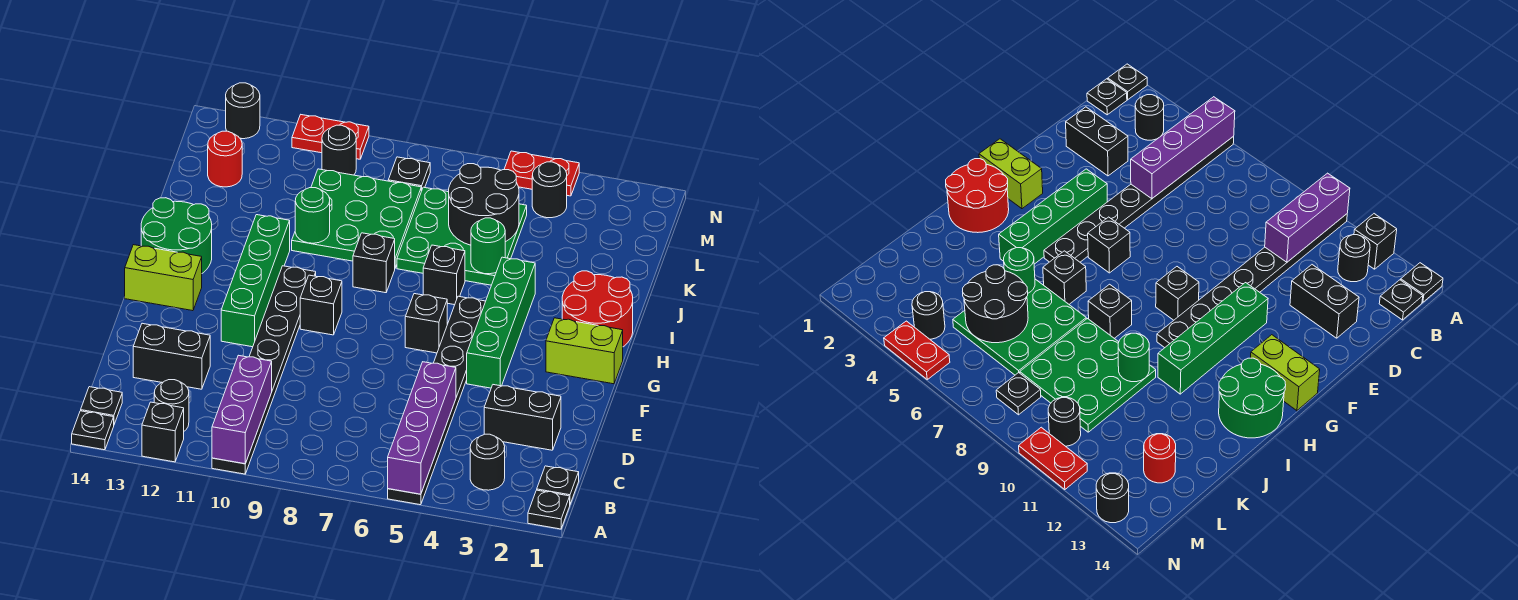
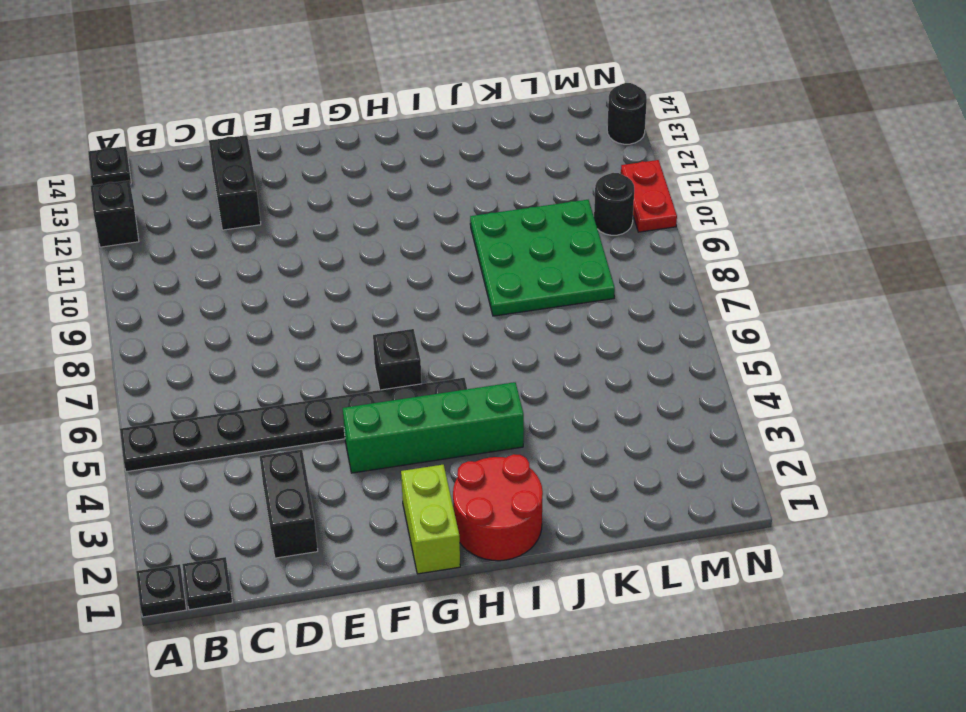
none -> black plate A10:H10 level 1
none -> black round brick B3 level 1
none -> black round brick B12 level 1
none -> black plate B14 level 1

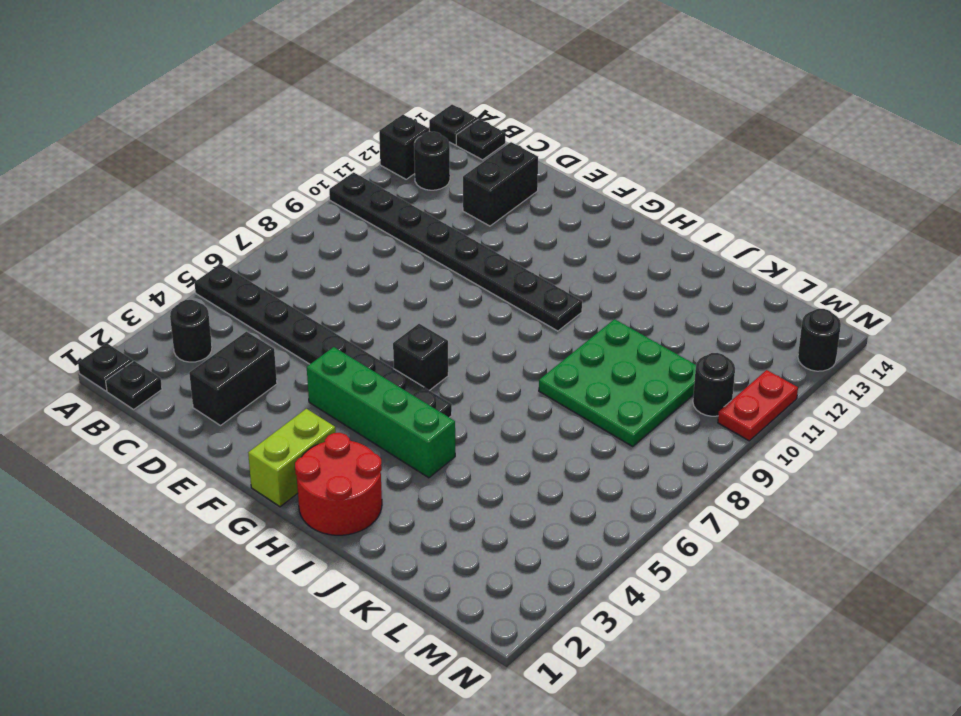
none -> green brick F11:I11 level 1
none -> black brick G9 level 1
none -> lime brick G13:G14 level 1
none -> green round brick H13:I14 level 1

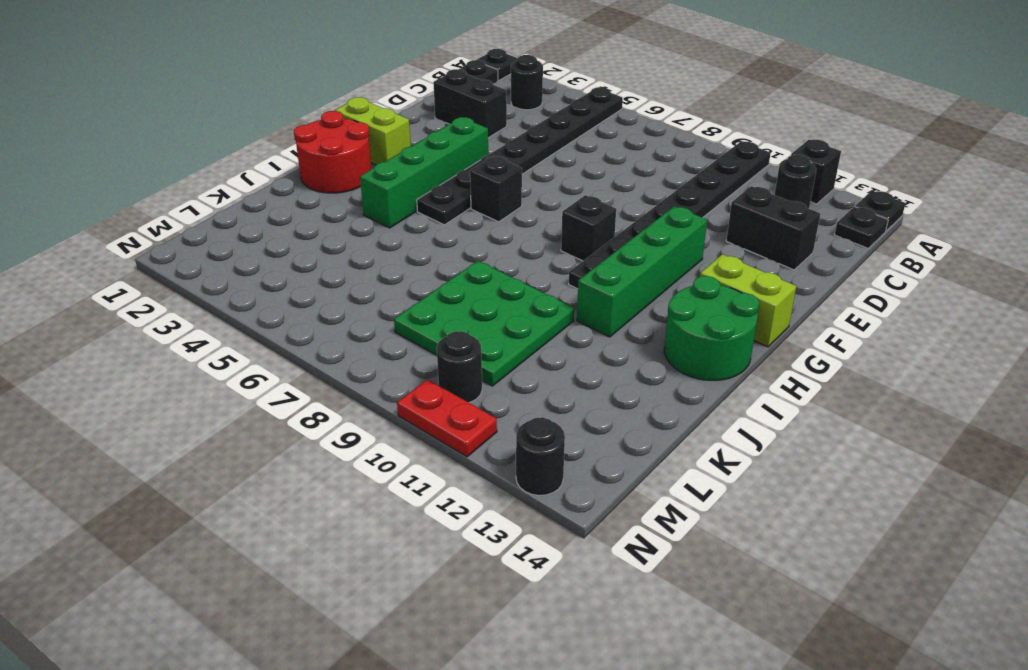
none -> black brick I6 level 1
none -> black brick I8 level 1
none -> green plate J5:L7 level 1
none -> red round brick L13 level 1

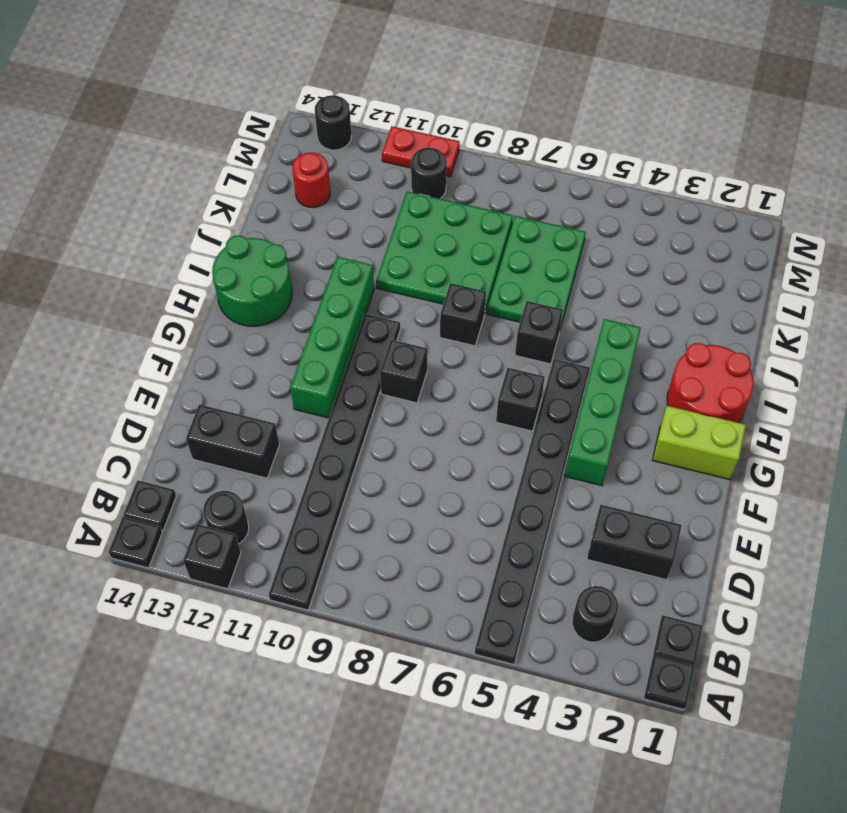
green plate J6:L7 level 1 -> green plate J5:L7 level 1
none -> lime brick G13:G14 level 1
none -> black round brick M4 level 1
none -> black plate M8 level 1
none -> red plate N4:N5 level 1

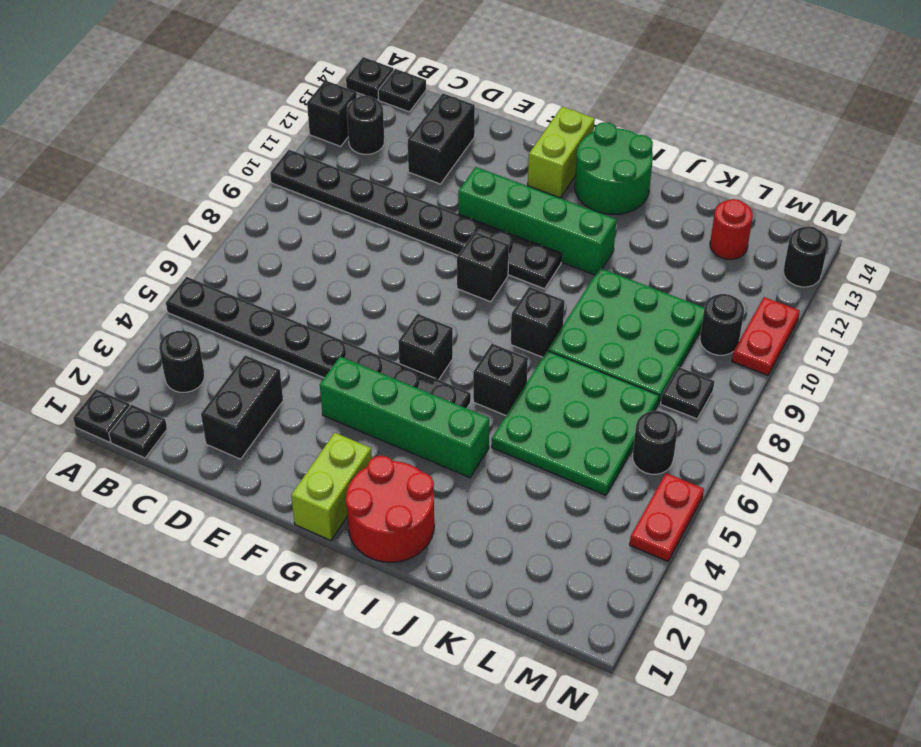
black round brick M6 level 1 -> black round brick M4 level 1
none -> purple brick A5:D5 level 2
none -> purple brick A10:C10 level 2
none -> green round brick J5 level 2
none -> green round brick J10 level 2

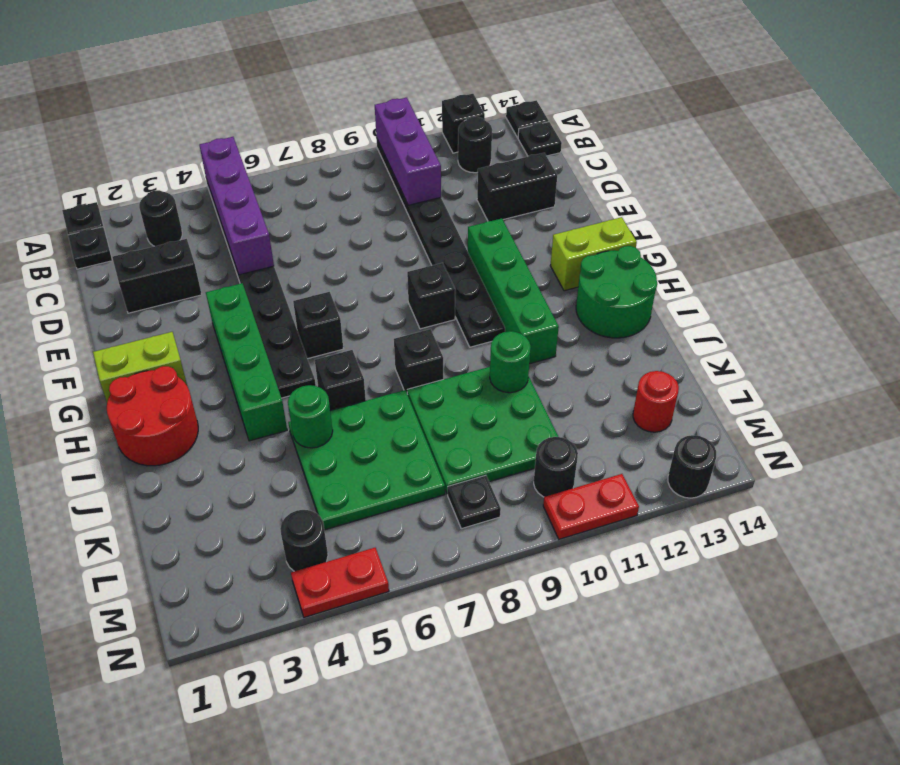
none -> black round brick K5:L6 level 2

